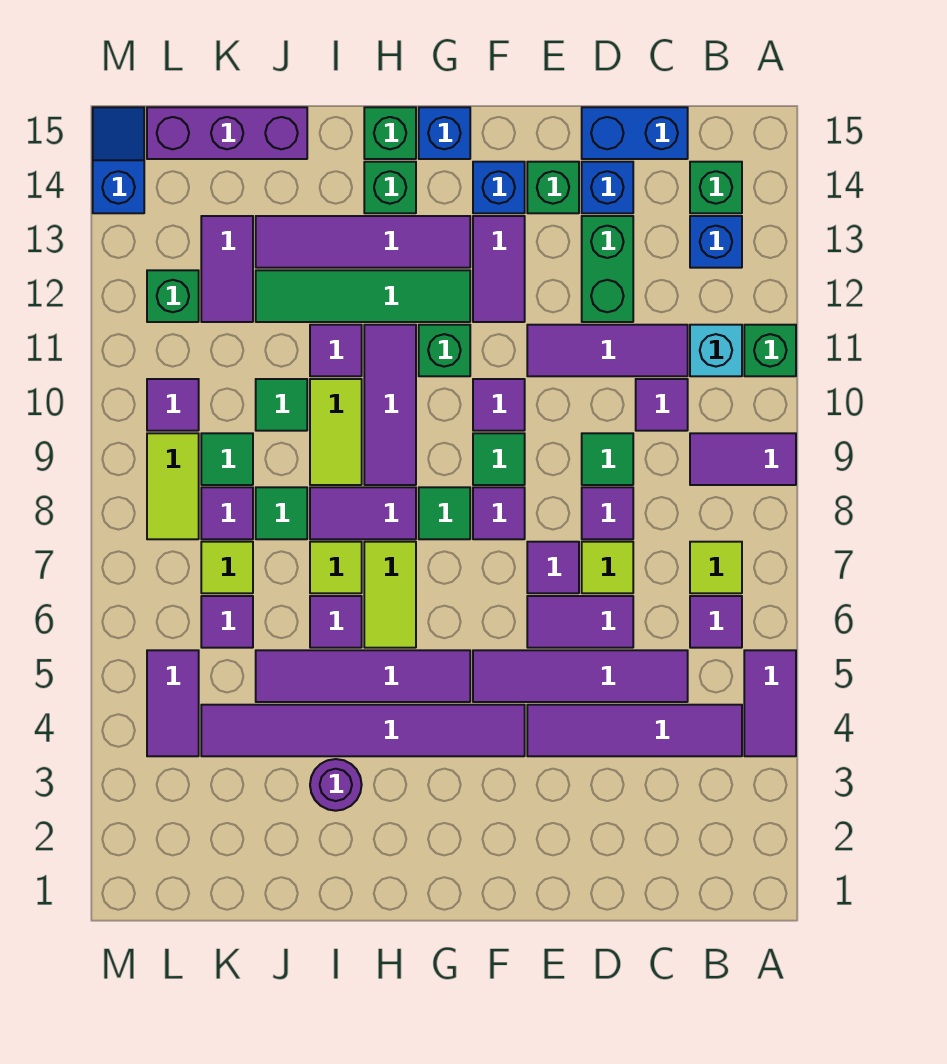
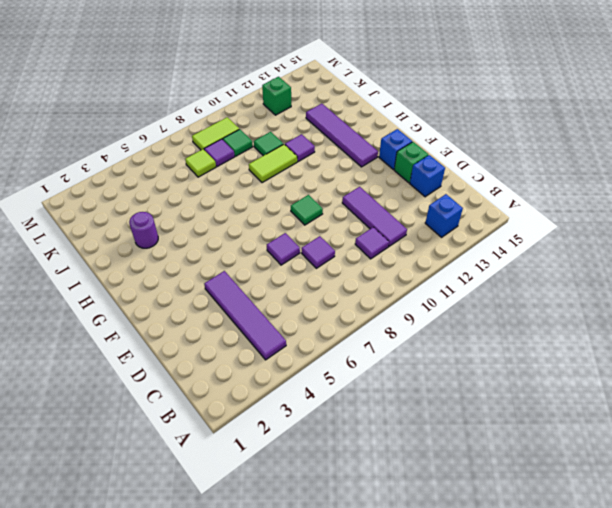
none -> purple tile A4:A5 level 1
none -> purple tile A9:B9 level 1
none -> green brick A11 level 1
none -> purple tile B6 level 1

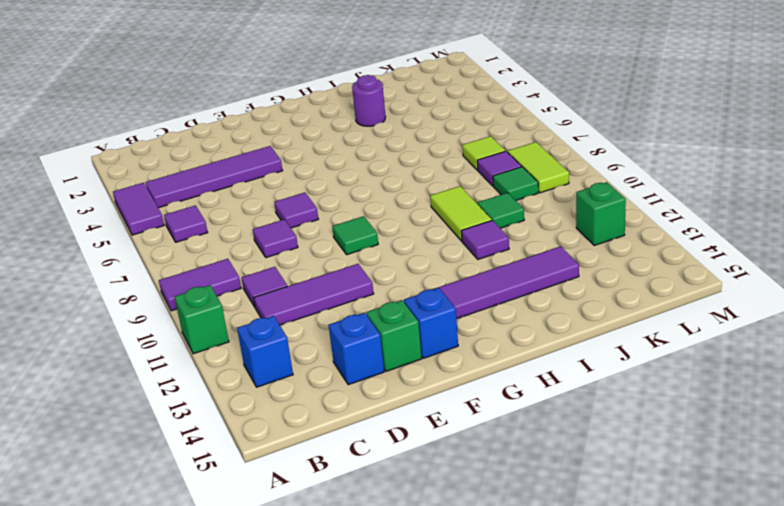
none -> lime tile B7 level 1
none -> cyan brick B11 level 1
none -> green brick B14 level 1
none -> purple tile C5:F5 level 1

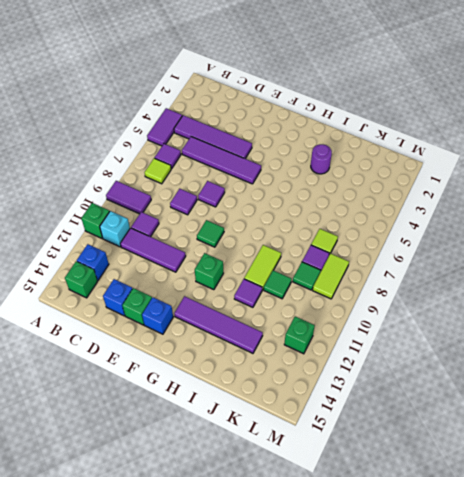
none -> blue brick C15:D15 level 1
none -> purple tile D6:E6 level 1
none -> lime tile D7 level 1
none -> green tile D9 level 1

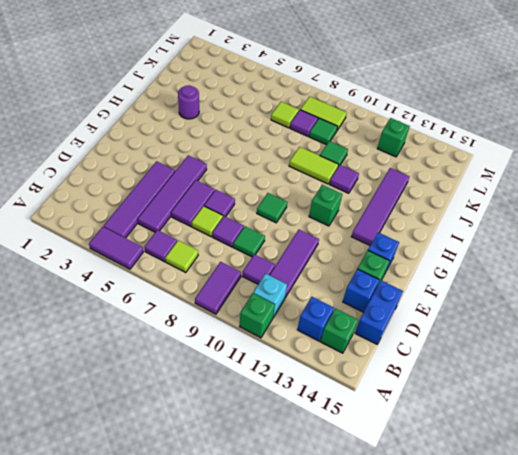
none -> green brick D12:D13 level 1
none -> purple tile F4:K4 level 1
none -> purple tile F8 level 1
none -> purple tile F10 level 1

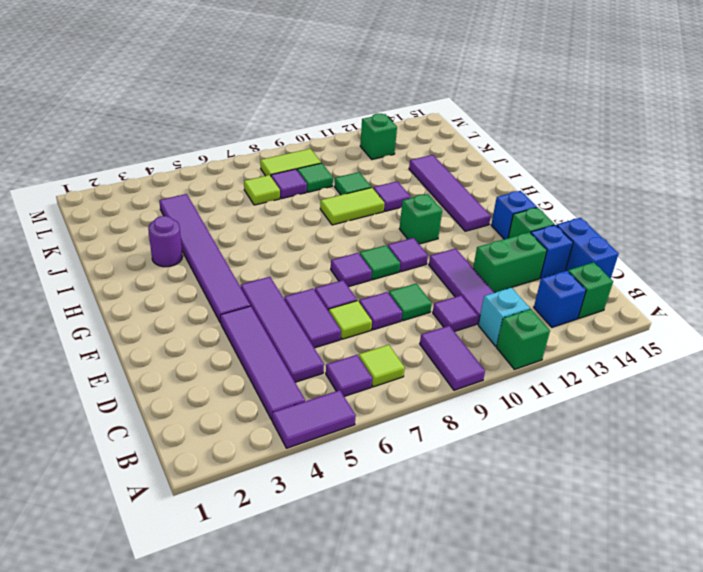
none -> purple tile F12:F13 level 1
none -> purple tile G5:J5 level 1
none -> green tile G8 level 1
none -> green tile G12:J12 level 1

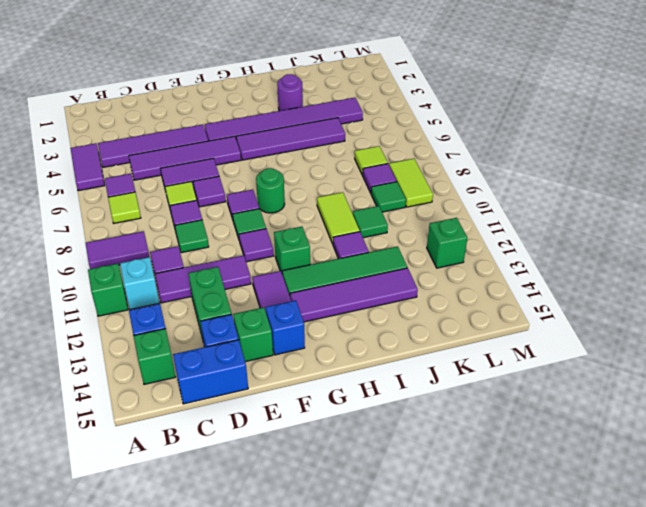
green round brick G8 level 1 -> green tile G8 level 1
none -> blue brick G15 level 1
none -> lime tile H6:H7 level 1
none -> purple tile H8:I8 level 1
none -> purple tile H9:H11 level 1

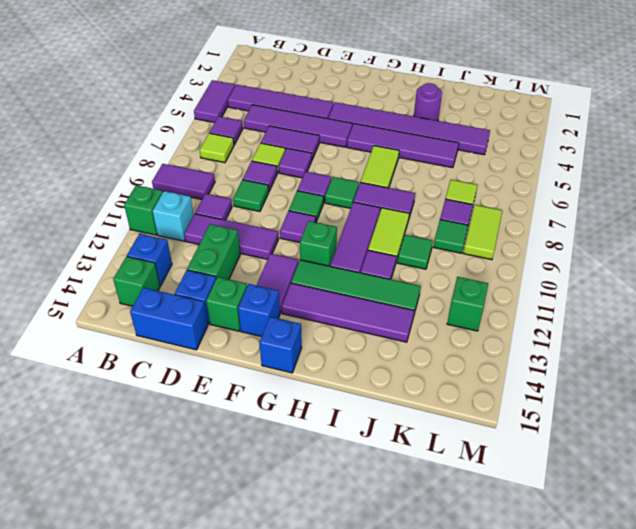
none -> green brick H14 level 1
none -> green brick H15 level 1
none -> purple tile I6 level 1
none -> lime tile I7 level 1

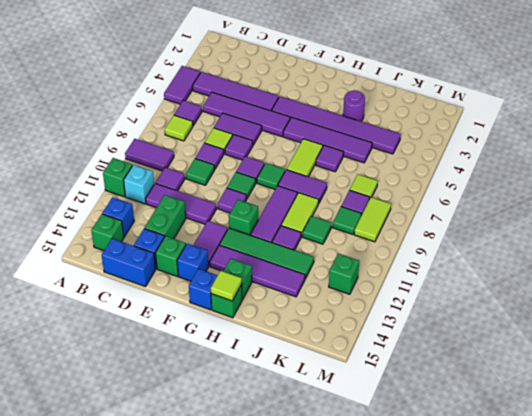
lime tile H15 level 2 -> lime tile I7 level 1
none -> green tile J8 level 1
none -> purple brick J15:L15 level 1
none -> purple tile K6 level 1
none -> purple tile K12:K13 level 1

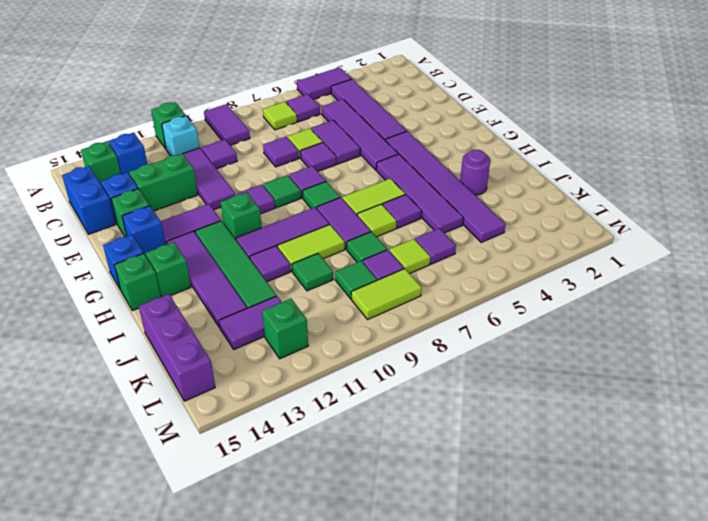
none -> green tile D9 level 1
none -> purple tile L4:L5 level 1
none -> purple tile L10 level 1
none -> blue slope M14:M15 level 1 top 14

